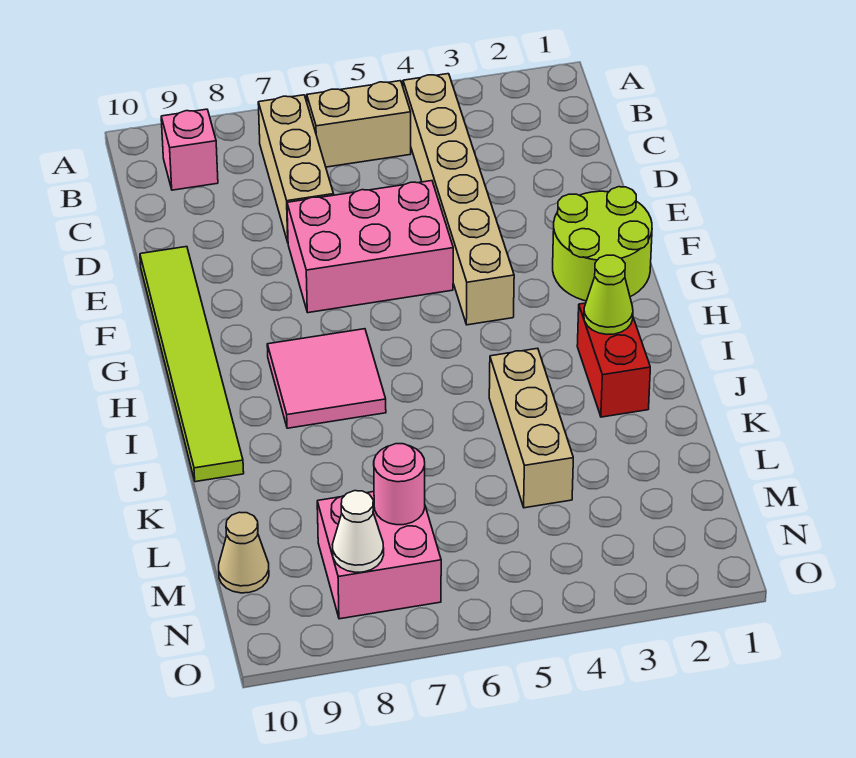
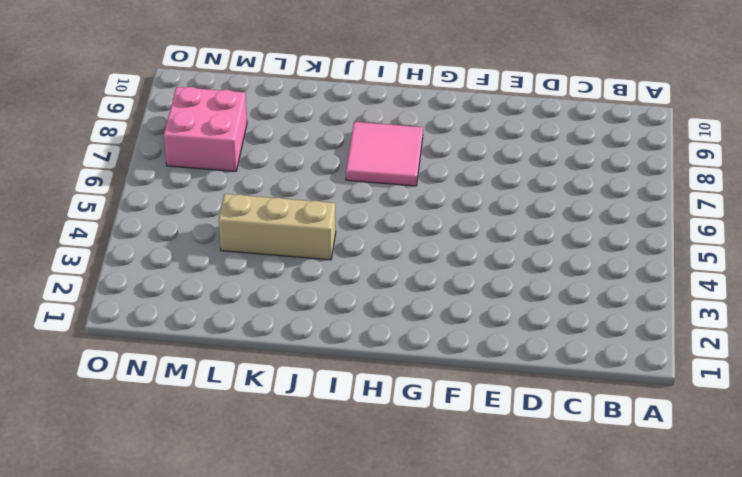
none -> tan brick B4:G4 level 1
none -> tan brick B5:B6 level 1
none -> tan brick B7:D7 level 1

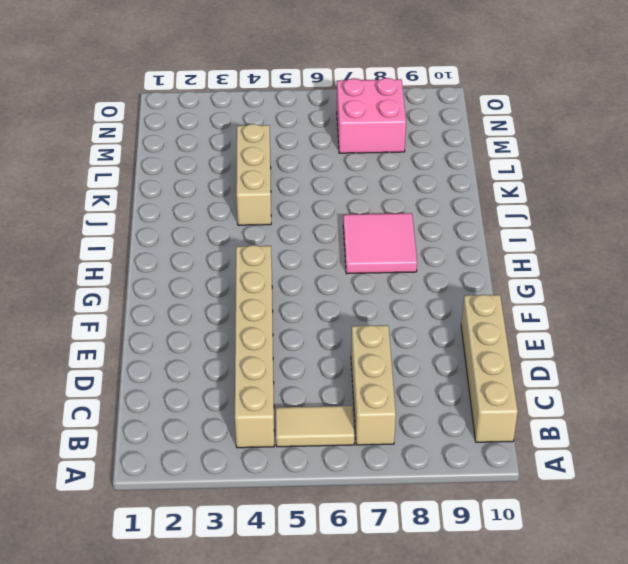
tan tile B5:B6 level 1 -> tan brick B5:B6 level 1
tan brick B10:E10 level 1 -> lime tile E10:J10 level 1
none -> pink brick B9 level 1
none -> pink brick E5:F7 level 1
none -> lime round brick F1:G2 level 1

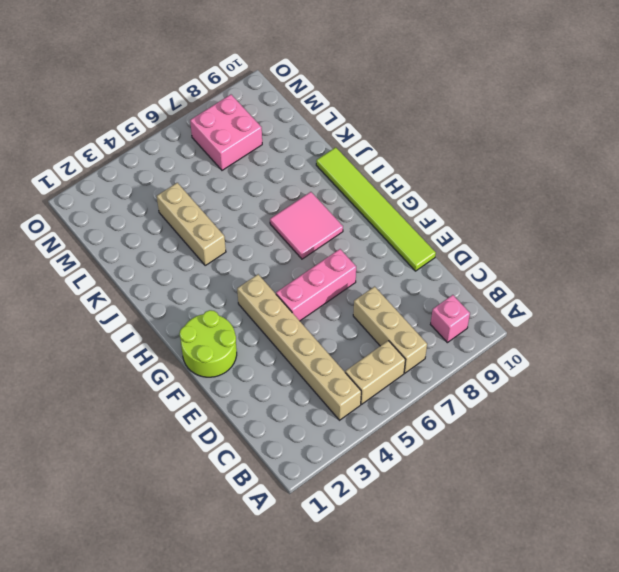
pink brick F5:F7 level 1 -> pink brick E5:F7 level 1
none -> red brick I2:J2 level 1
none -> tan cone M10 level 1
none -> lime cone I2 level 2

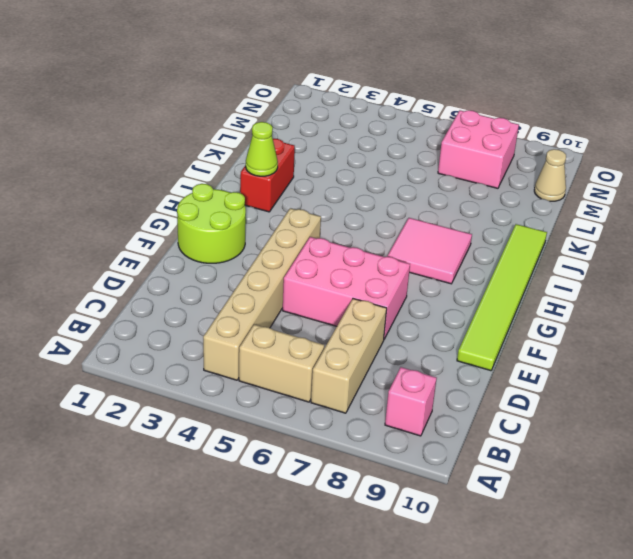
none -> tan brick J4:L4 level 1
none -> pink round brick M7 level 2
none -> white cone N8 level 2

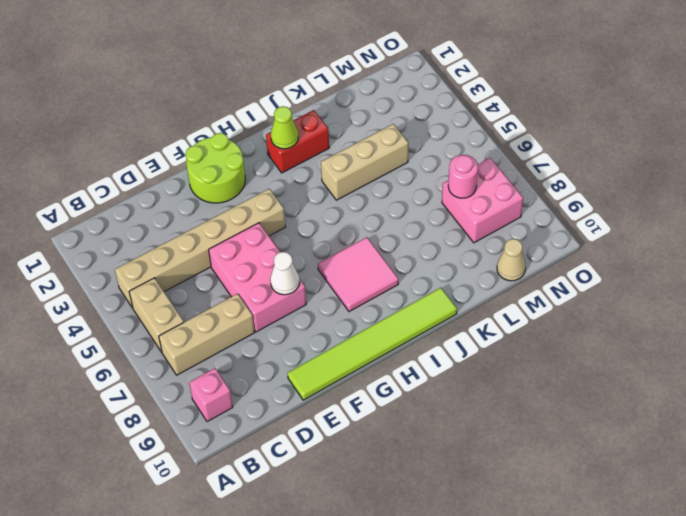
white cone F7 level 2 -> white cone N8 level 2

